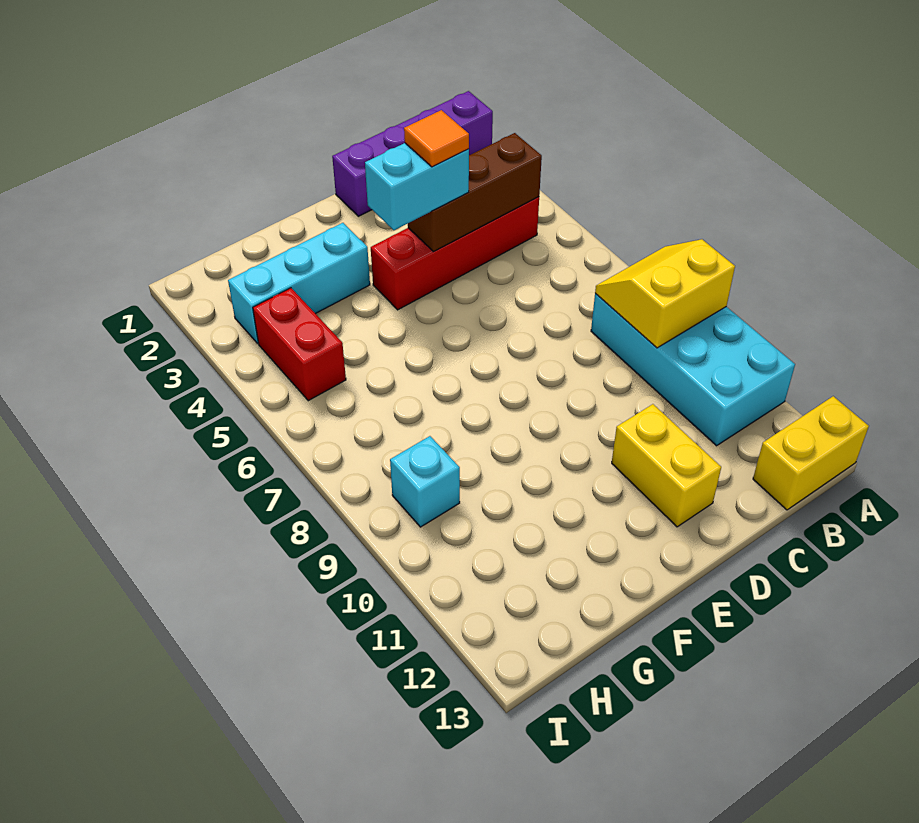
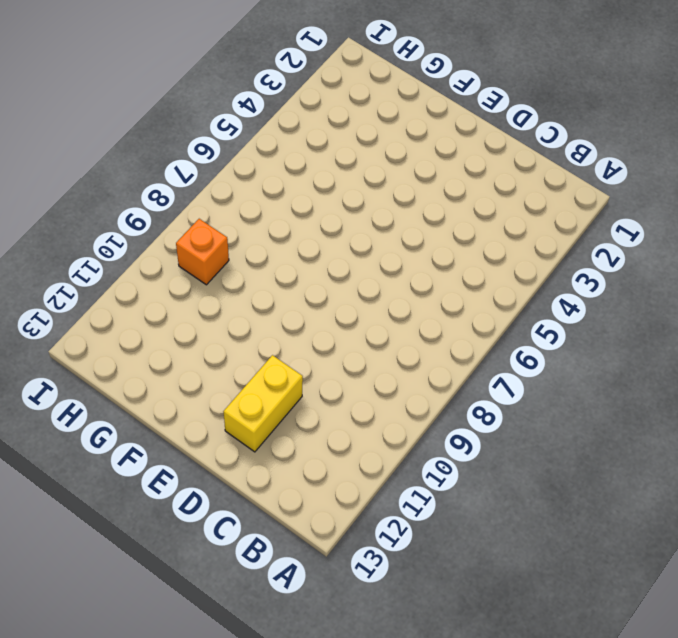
orange brick H9 level 1 -> cyan brick H9 level 1
none -> purple brick A1:D1 level 1
none -> cyan brick A8:B11 level 1
none -> yellow brick A13:B13 level 1

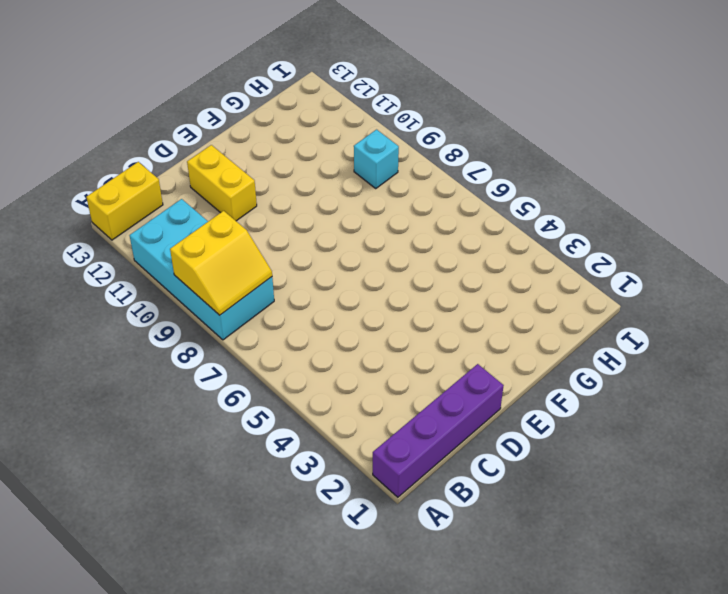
none -> red brick B4:E4 level 1
none -> cyan brick F3:H3 level 1
none -> red brick H4:H5 level 1

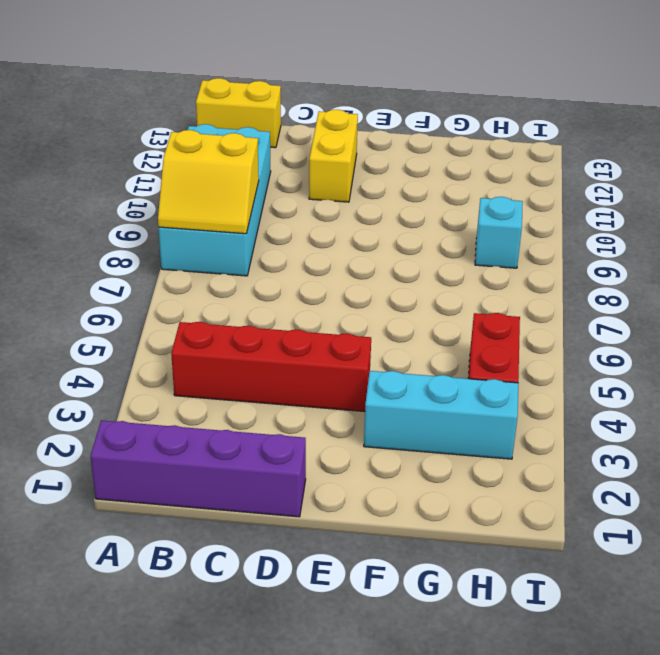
none -> brown brick B4:D4 level 2
none -> cyan brick D4:E4 level 3
none -> orange tile D4 level 4

